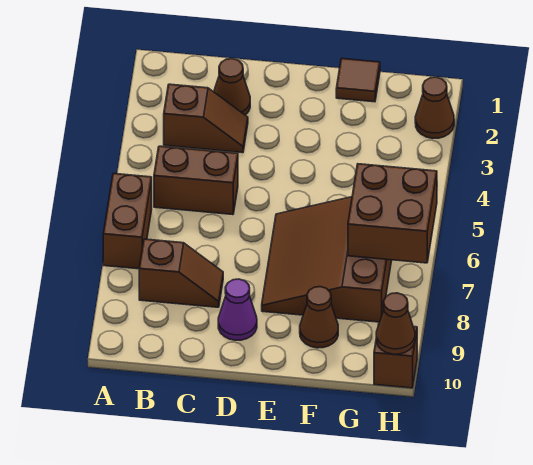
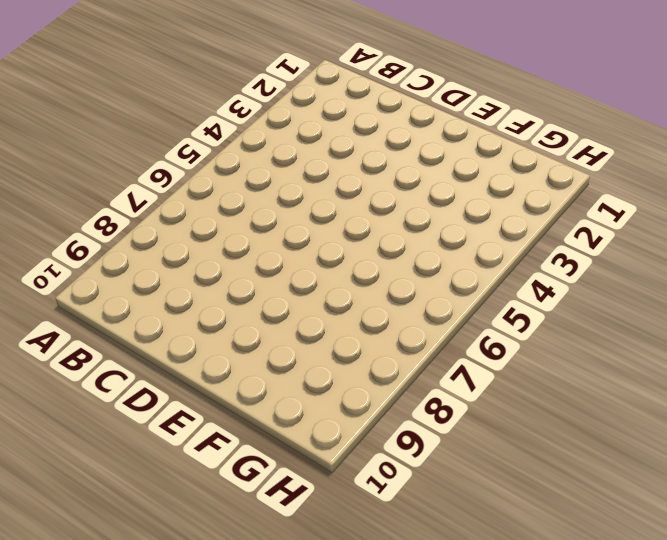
none -> brown brick A6:A7 level 1
none -> brown slope B3:C3 level 1 top B
none -> brown brick B5:C5 level 1

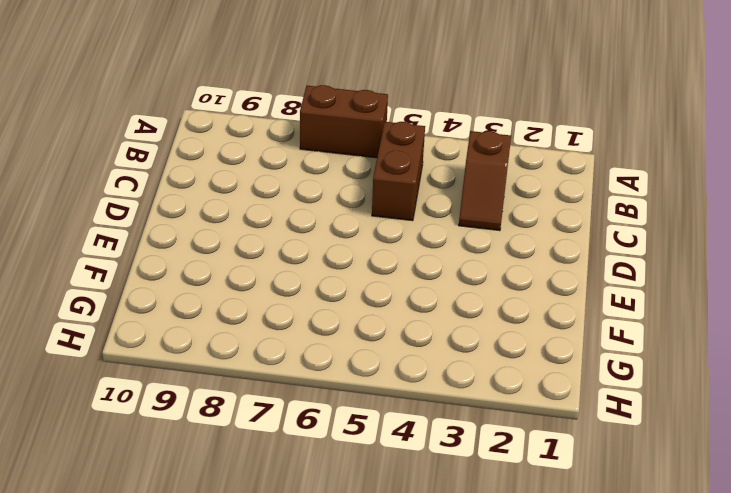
none -> brown slope B8:C8 level 1 top B
none -> brown cone C2 level 1
none -> purple cone D9 level 1

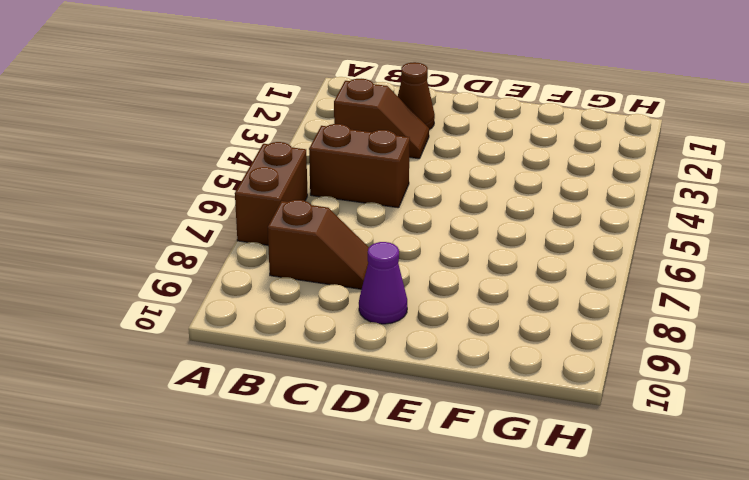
none -> brown slope E6:G8 level 1 top G
none -> brown tile F1 level 1
none -> brown cone F9 level 1

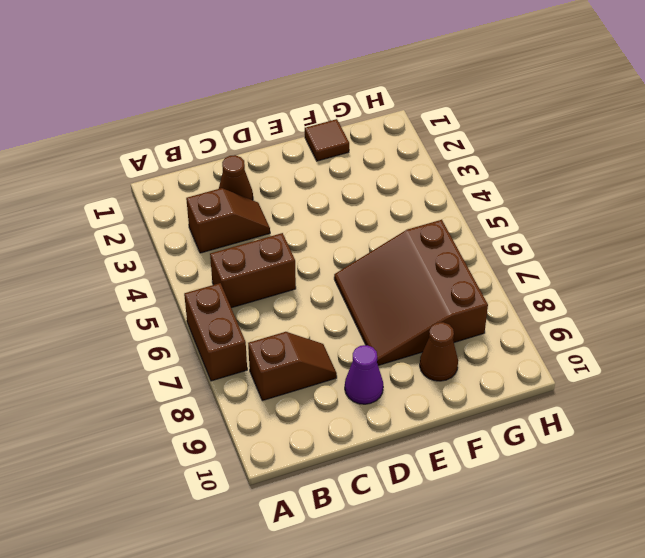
none -> brown cone H2 level 1
none -> brown brick H10 level 1
none -> brown brick G6:H7 level 2

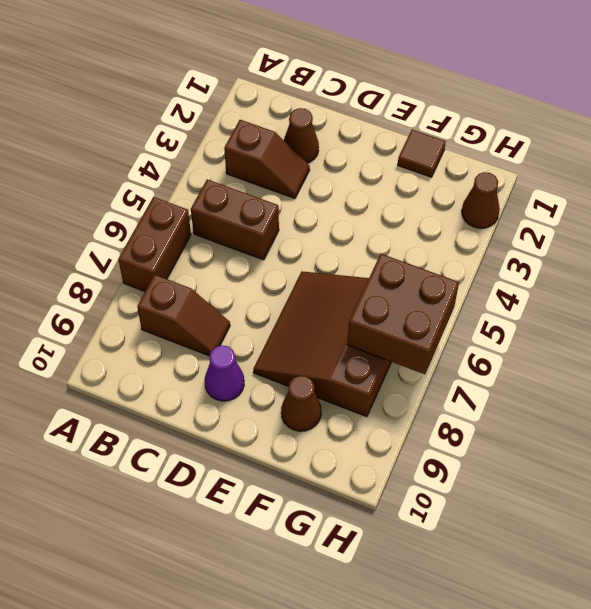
none -> brown brick H10 level 1
none -> brown cone H10 level 2

